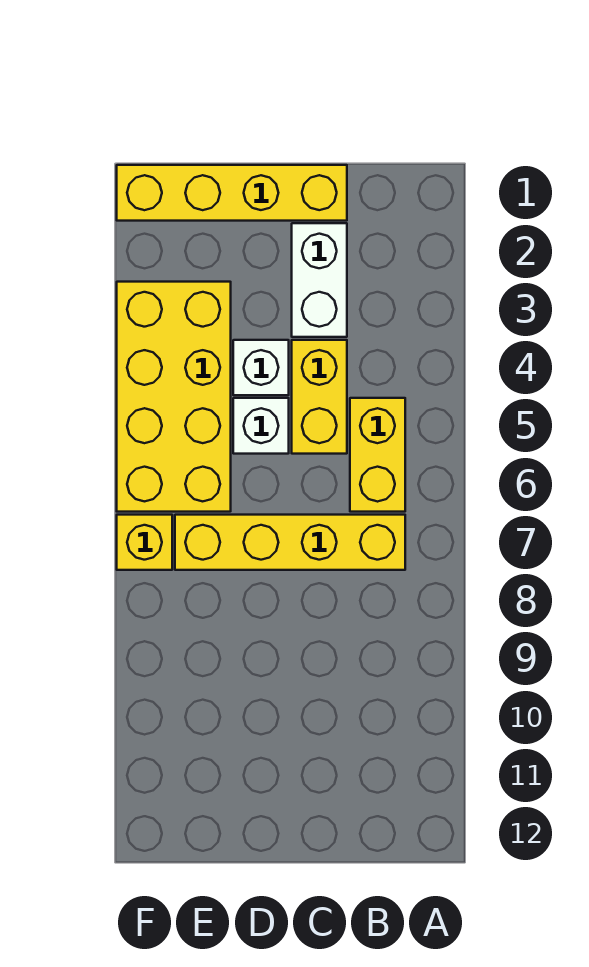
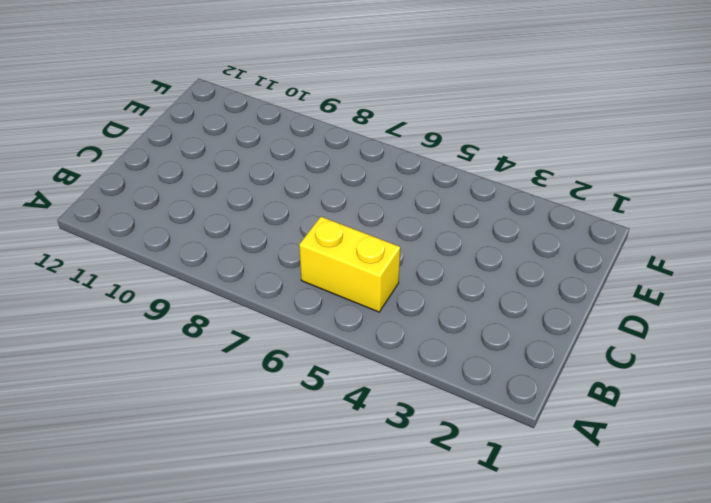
none -> yellow brick B7:E7 level 1
none -> yellow brick C1:F1 level 1

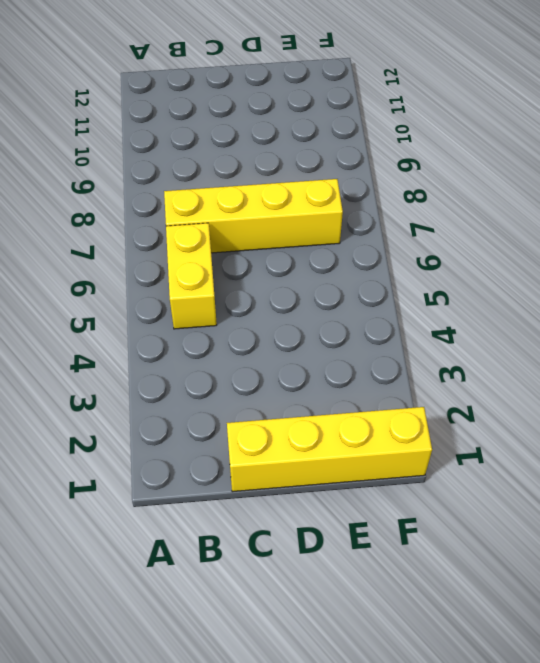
none -> white brick C2:C3 level 1
none -> yellow brick C4:C5 level 1

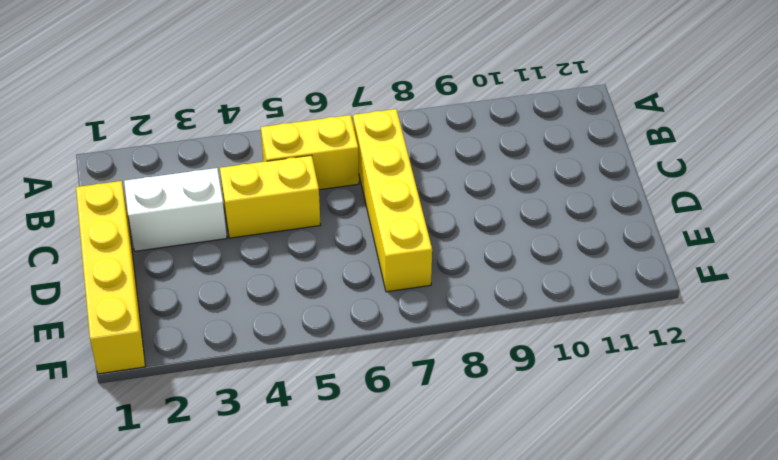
none -> white brick D4 level 1
none -> white brick D5 level 1

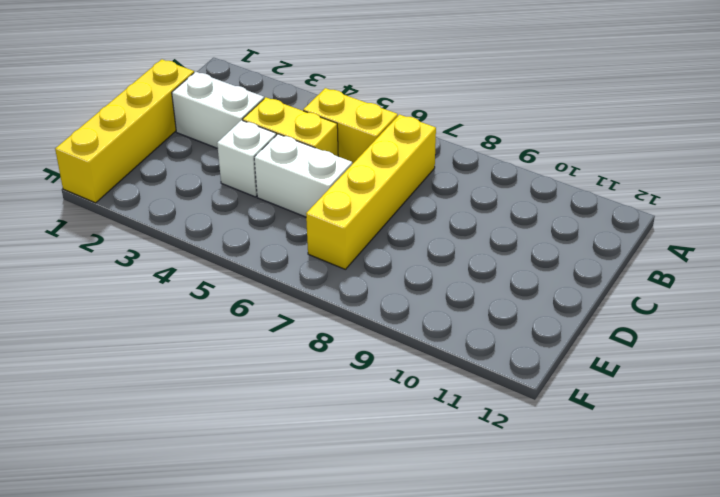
white brick D5:D6 level 1 -> white brick D5 level 1
none -> yellow brick E3:F6 level 1
none -> yellow brick F7 level 1

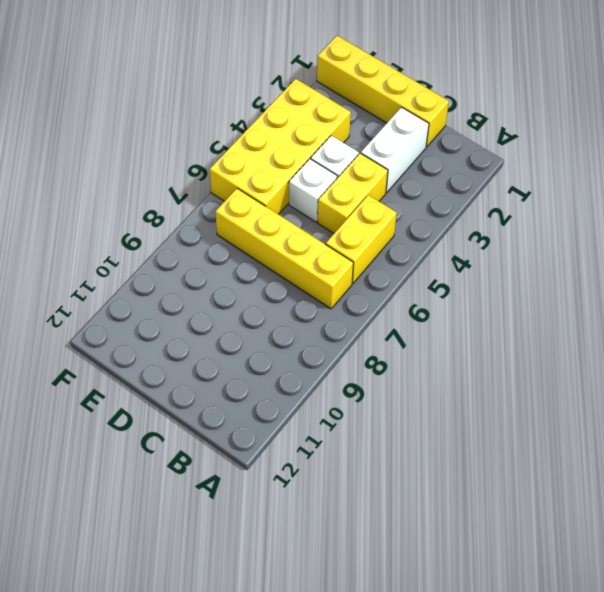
none -> yellow brick F7 level 1

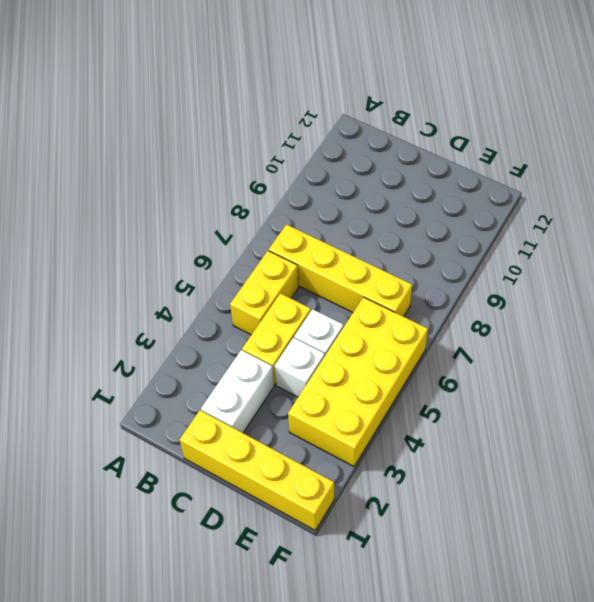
none -> yellow brick F7 level 1

